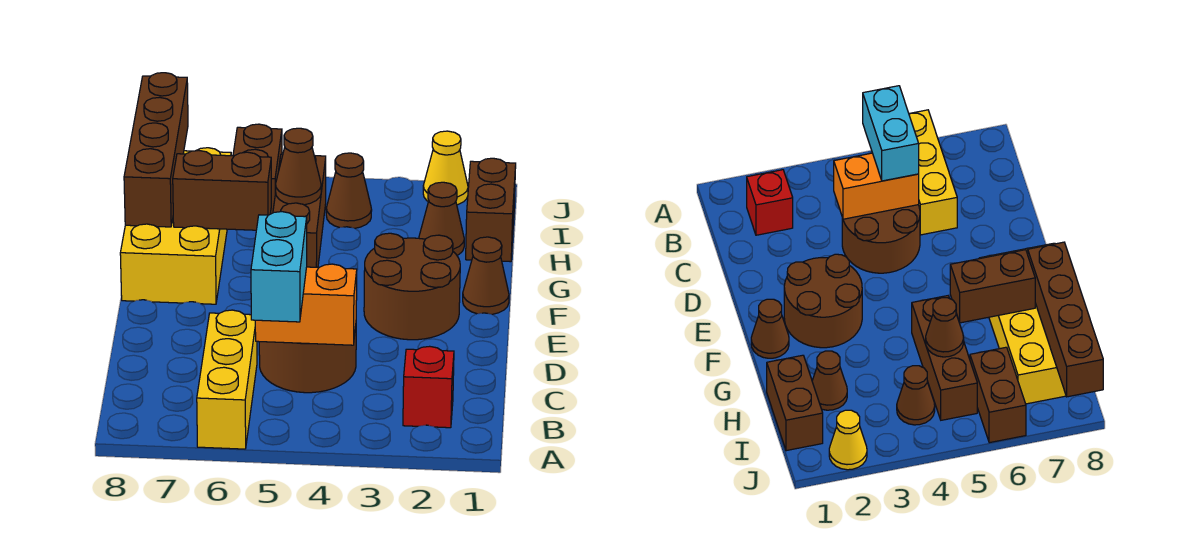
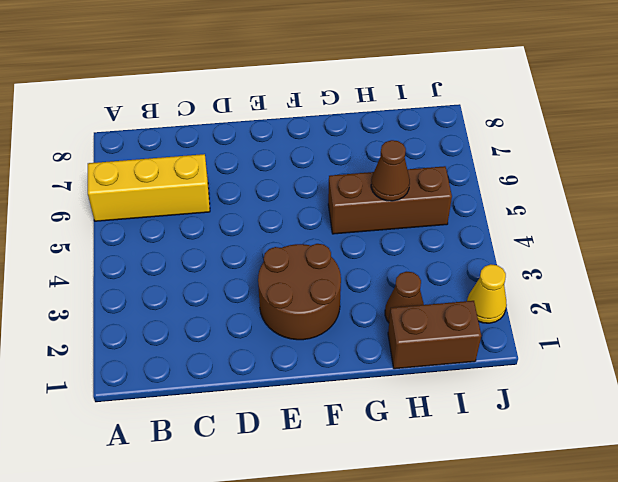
none -> red brick B2 level 1
none -> brown round brick C4:D5 level 1
none -> brown cone F1 level 1

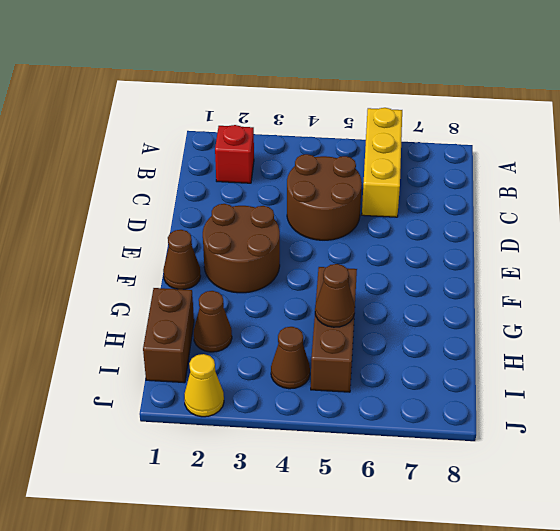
none -> yellow brick F7:I8 level 1
none -> brown brick I6:J6 level 1
none -> orange brick C4:C5 level 2

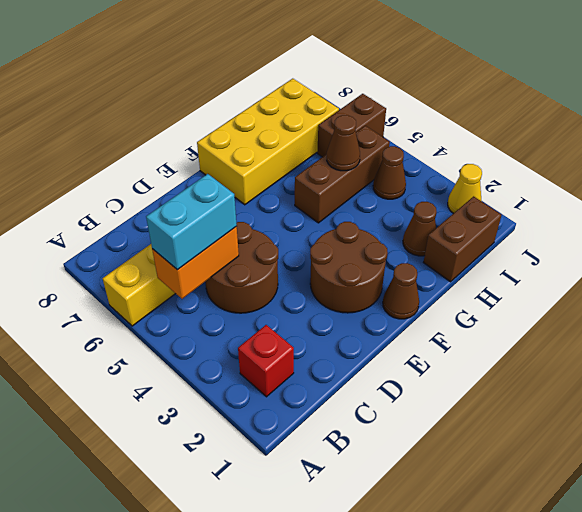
orange brick B5:C5 level 2 -> orange brick C4:C5 level 2
none -> brown brick G6:G7 level 2
none -> brown brick G8:J8 level 2

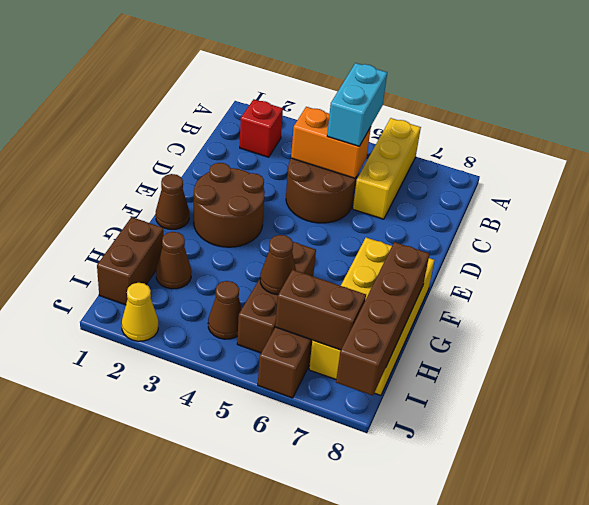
brown brick I6:I7 level 2 -> brown brick G6:G7 level 2

